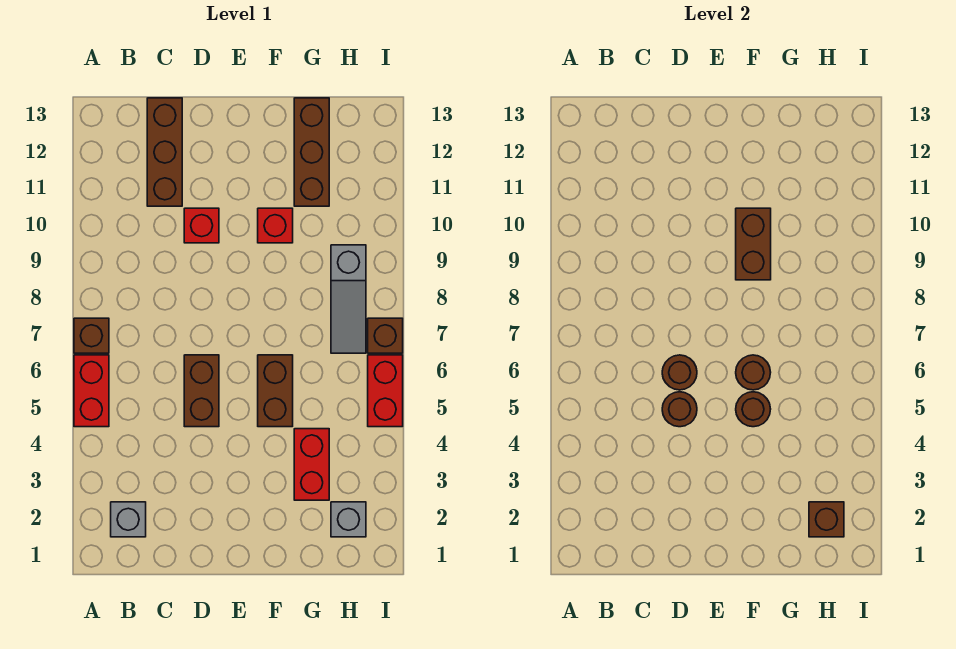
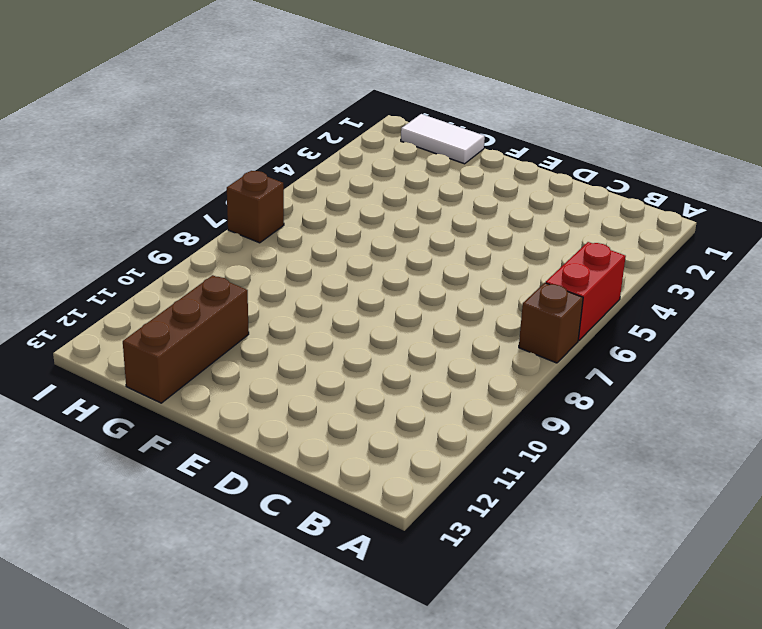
white tile G1:H1 level 1 -> none
none -> grey brick B2 level 1
none -> brown brick C11:C13 level 1
none -> brown brick D5:D6 level 1

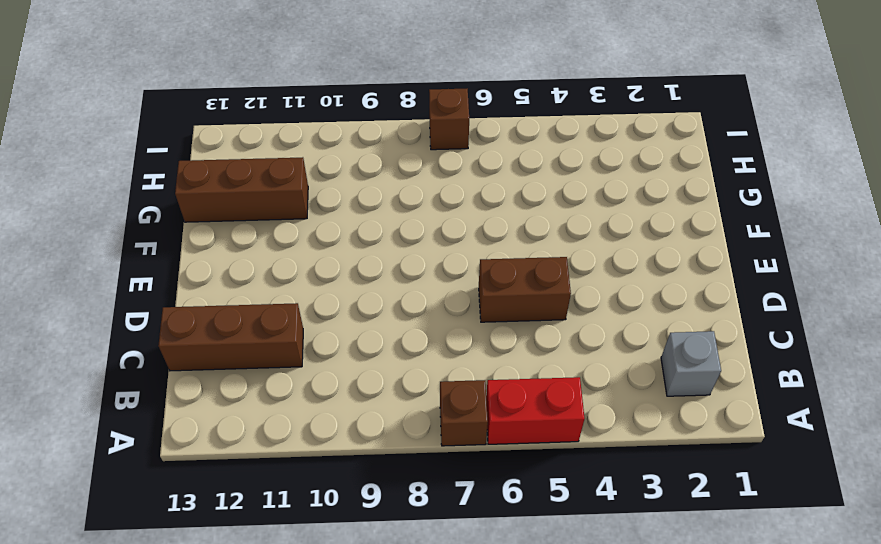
none -> red brick D10 level 1
none -> brown brick F5:F6 level 1
none -> red brick F10 level 1

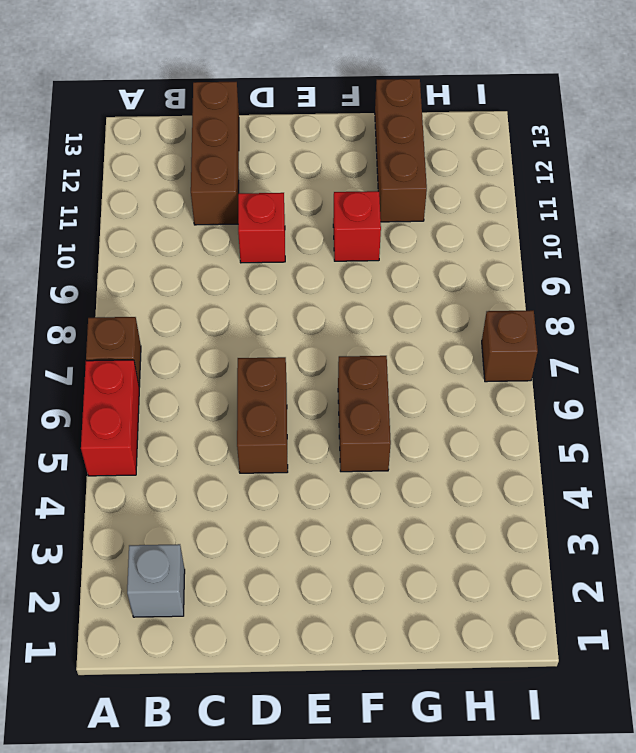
none -> red brick G3:G4 level 1
none -> grey brick H2 level 1
none -> grey slope H7:H9 level 1 top 9

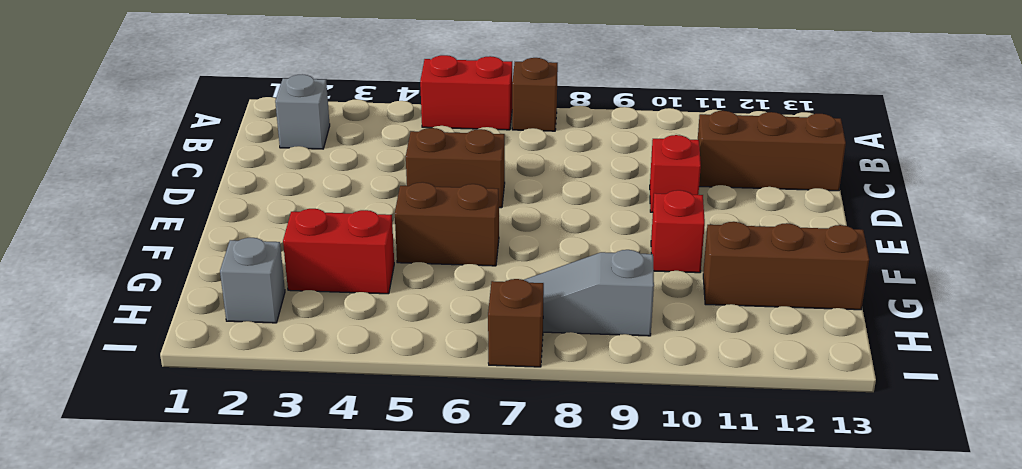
none -> red brick I5:I6 level 1
none -> brown round brick D5 level 2
none -> brown round brick D6 level 2

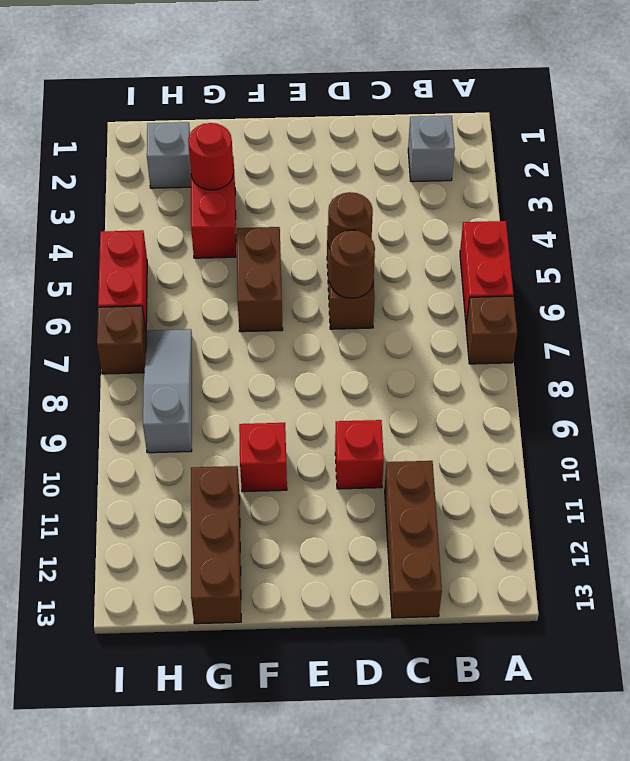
red round brick G3 level 2 -> none
none -> brown round brick F5 level 2
none -> brown round brick F6 level 2
none -> brown brick F9:F10 level 2

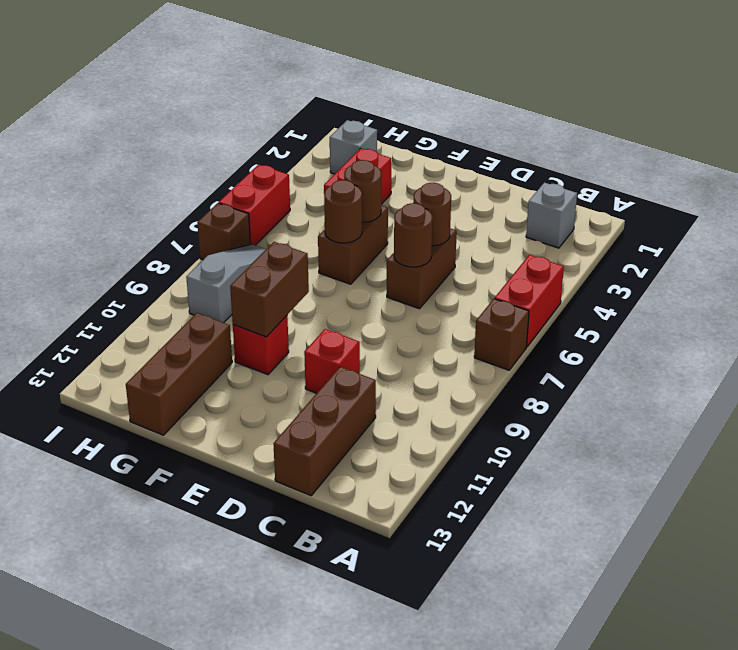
none -> brown brick H2 level 2

